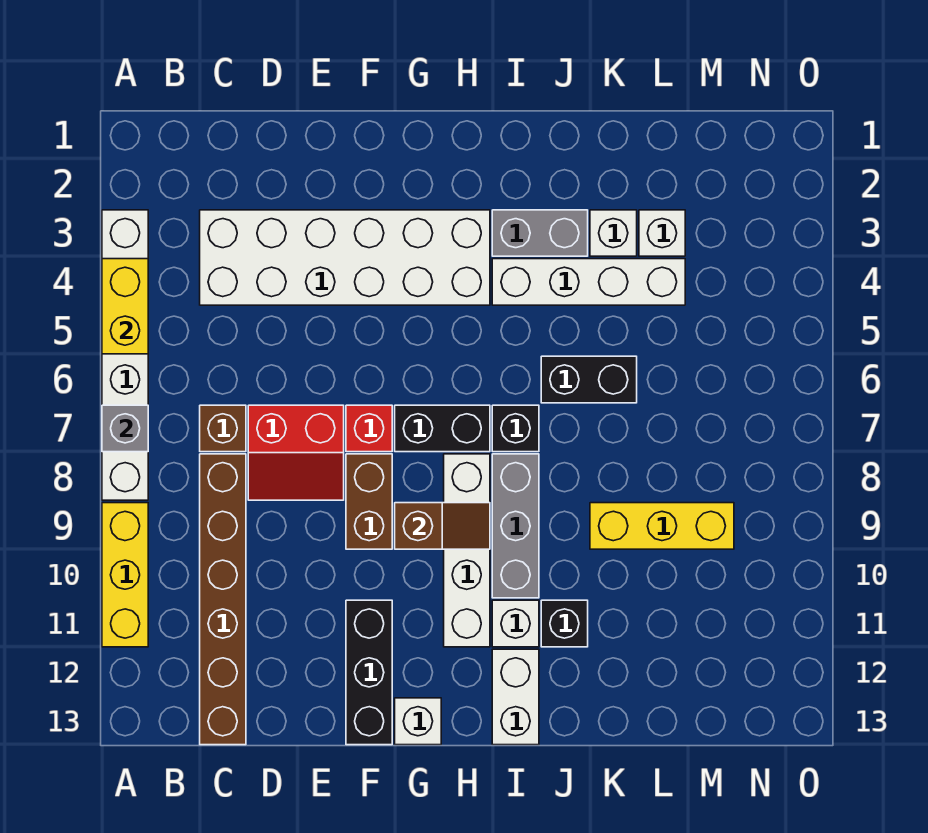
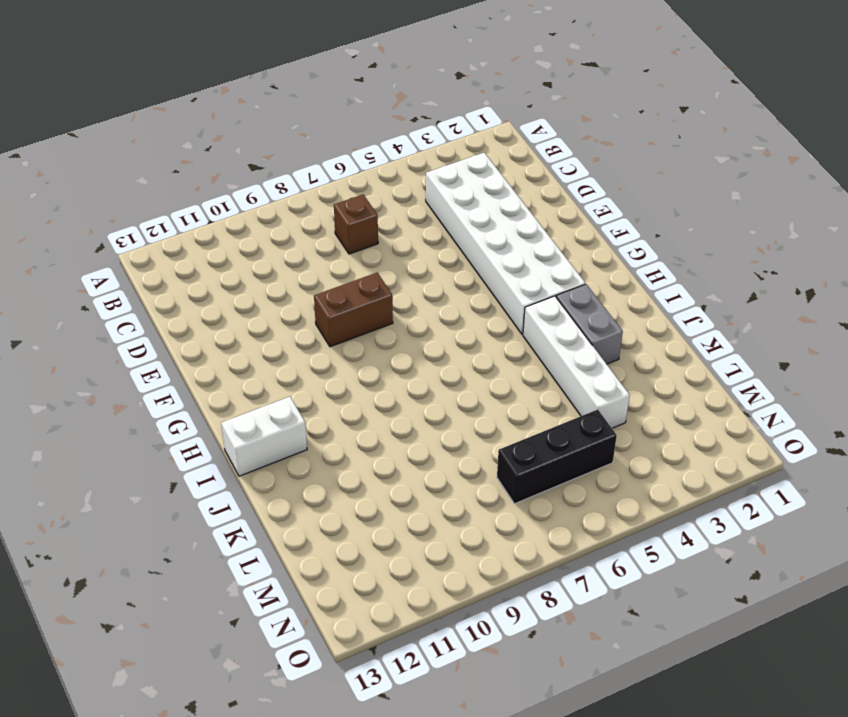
black brick M5:M7 level 1 -> black brick F11:F13 level 1
none -> white brick A3:A8 level 1
none -> yellow brick A9:A11 level 1
none -> brown brick C8:C13 level 1

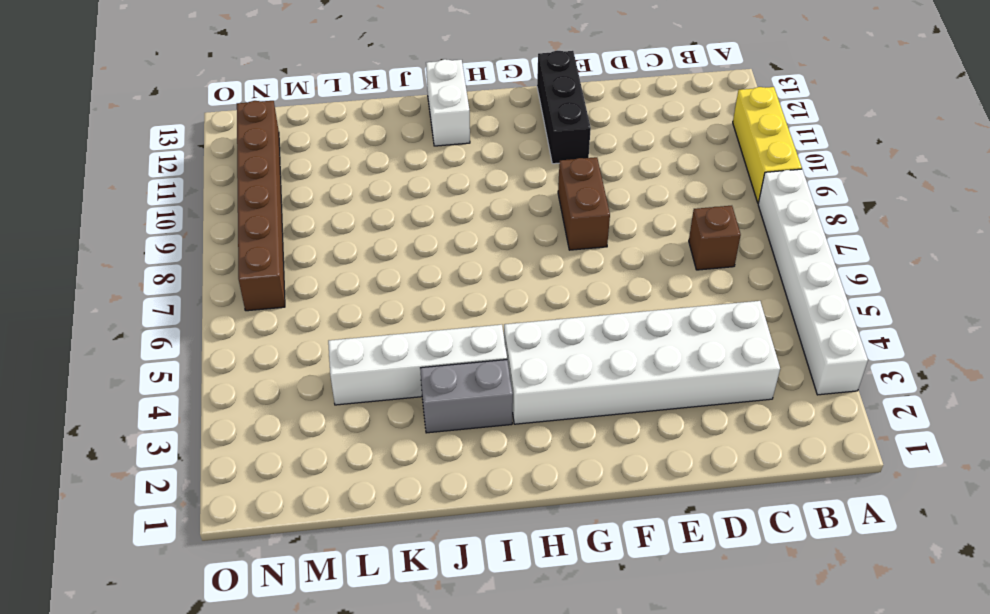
brown brick N7:N12 level 1 -> brown brick C8:C13 level 1
none -> red slope D7:E8 level 1 top 7
none -> red brick F7 level 1
none -> black brick G7:H7 level 1

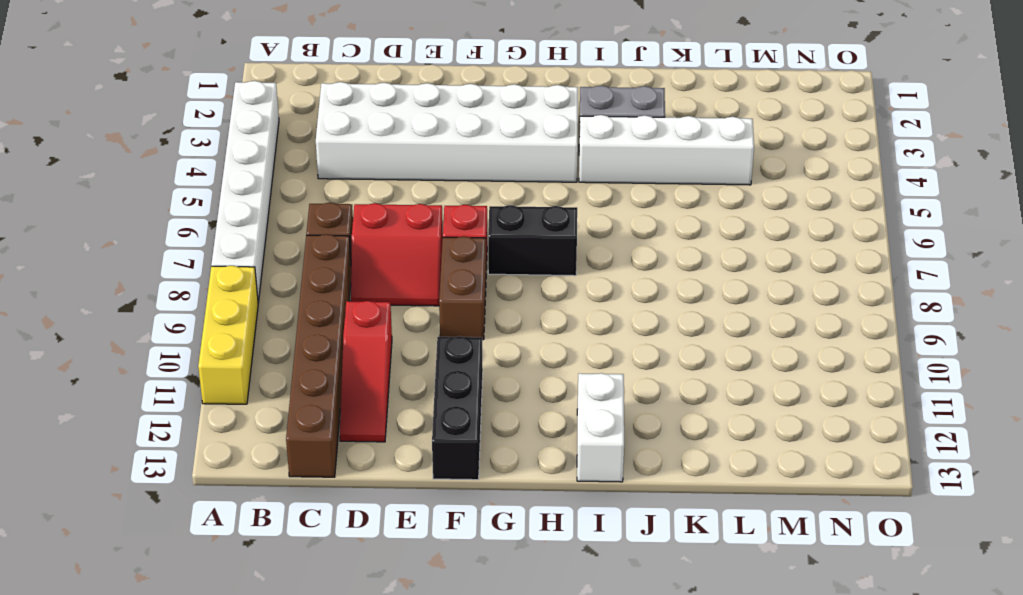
red slope D10:D12 level 1 top 10 -> none
none -> white brick G13 level 1
none -> white brick H8:H11 level 1
none -> black brick I7 level 1

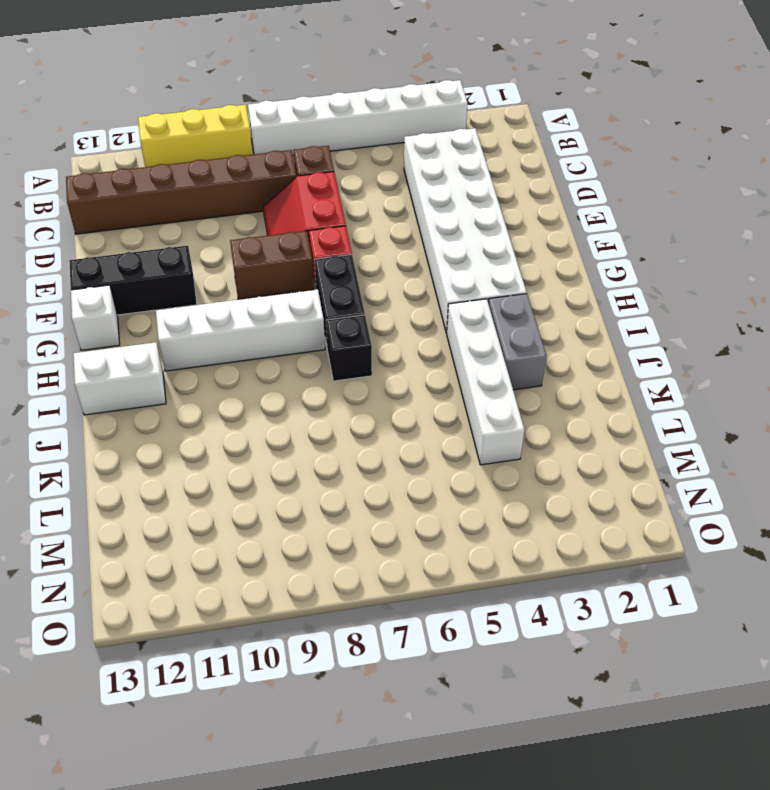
none -> grey brick I8:I10 level 1
none -> white brick I11 level 1
none -> black brick J6:K6 level 1

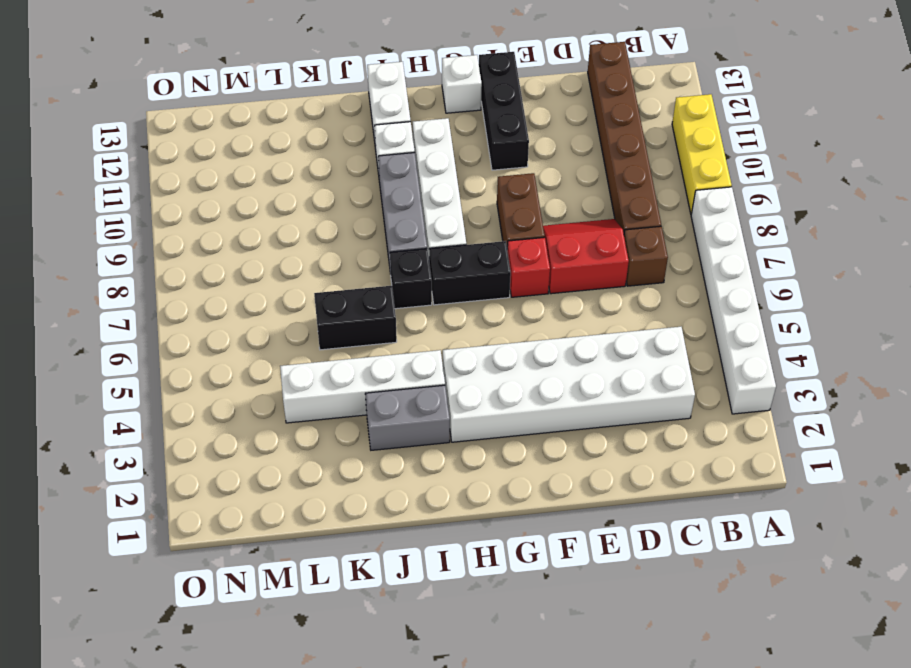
none -> black brick J11 level 1
none -> white brick K3 level 1
none -> yellow brick K9:M9 level 1

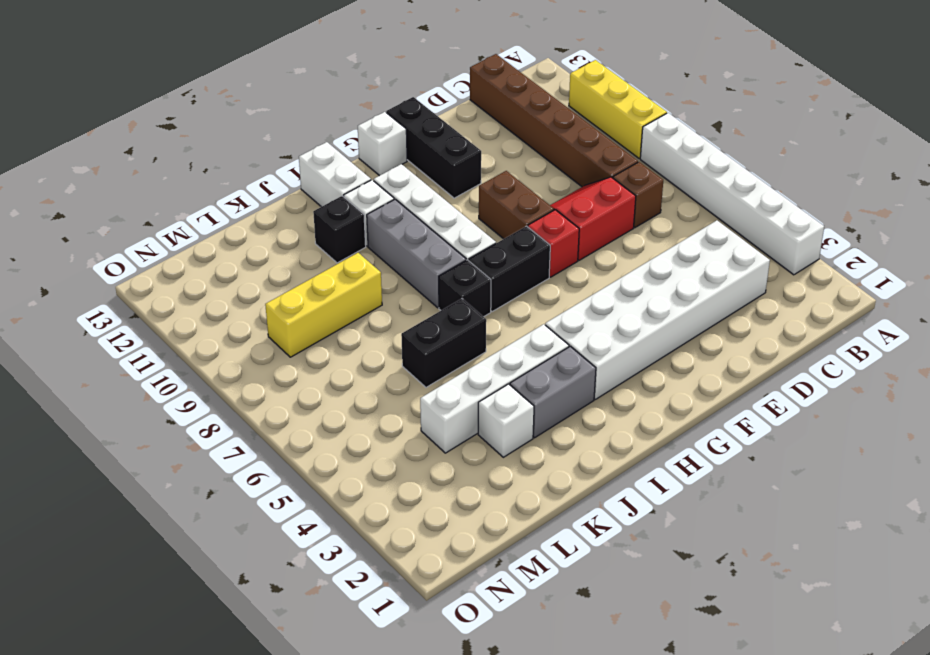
none -> white brick L3 level 1
none -> yellow brick A4:A5 level 2
none -> grey brick A7 level 2

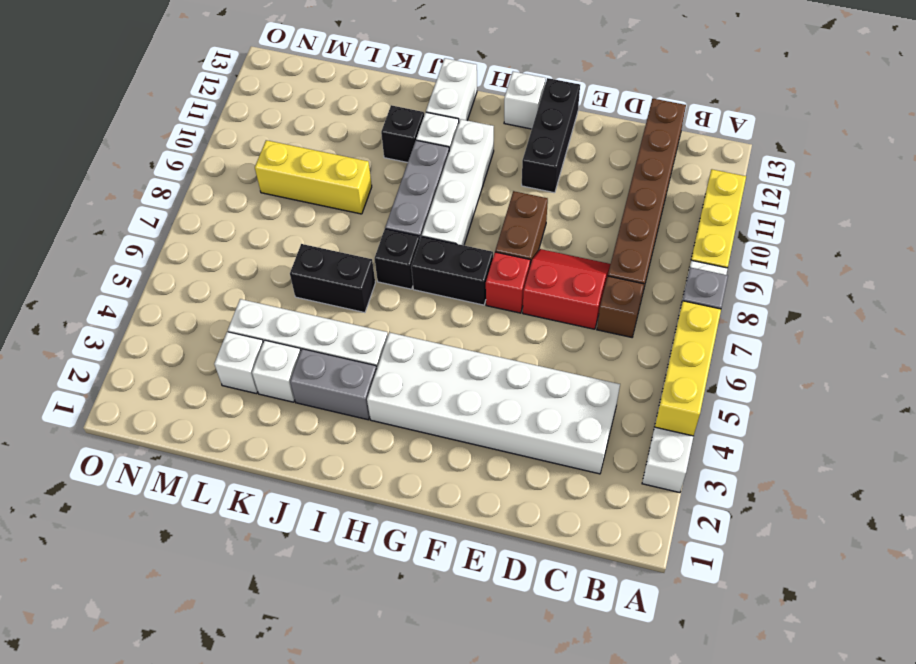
yellow brick A4:A6 level 2 -> yellow brick A4:A5 level 2
none -> brown slope G9:H9 level 2 top G

